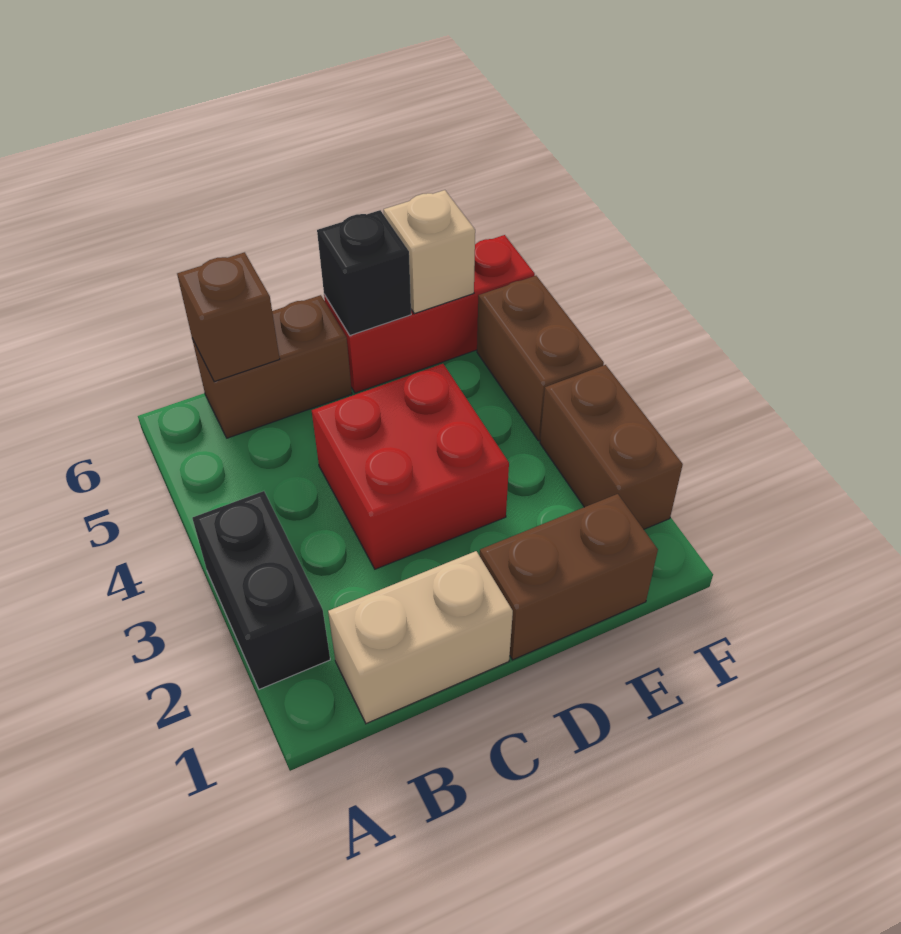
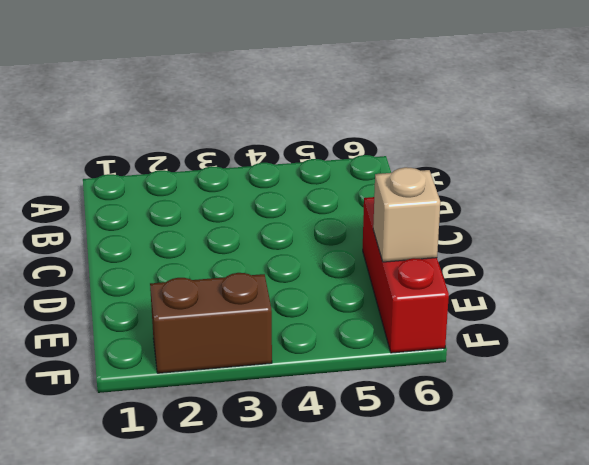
none -> black brick A2:A3 level 1
none -> tan brick B1:C1 level 1

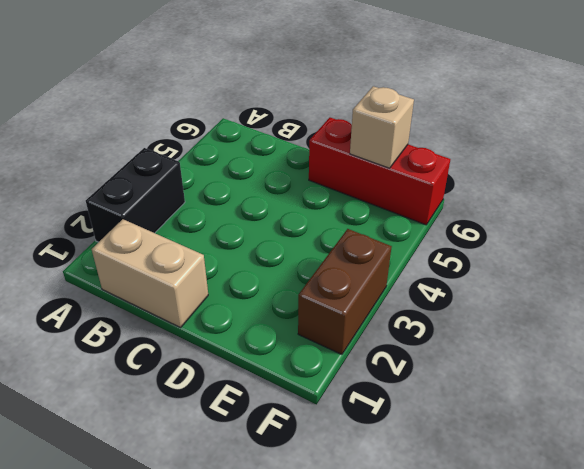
none -> brown brick B6:C6 level 1
none -> red brick C3:D4 level 1

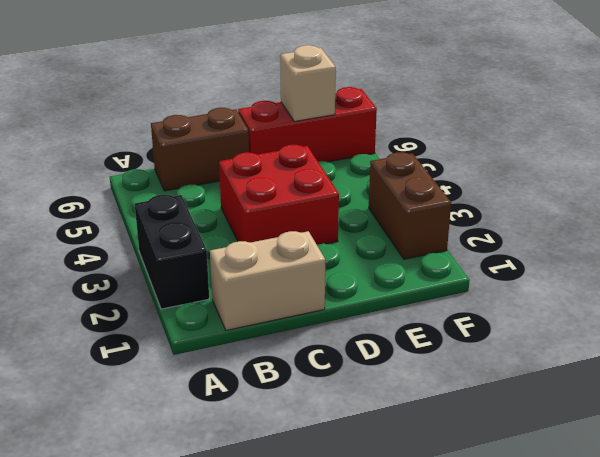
none -> brown brick D1:E1 level 1
none -> brown brick F4:F5 level 1

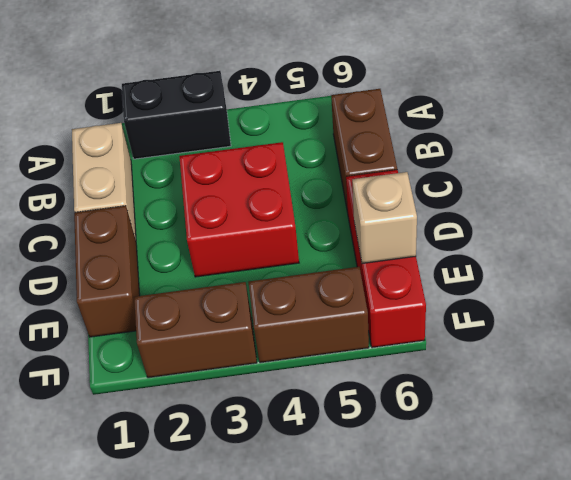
none -> brown brick B6 level 2
none -> black brick D6 level 2

